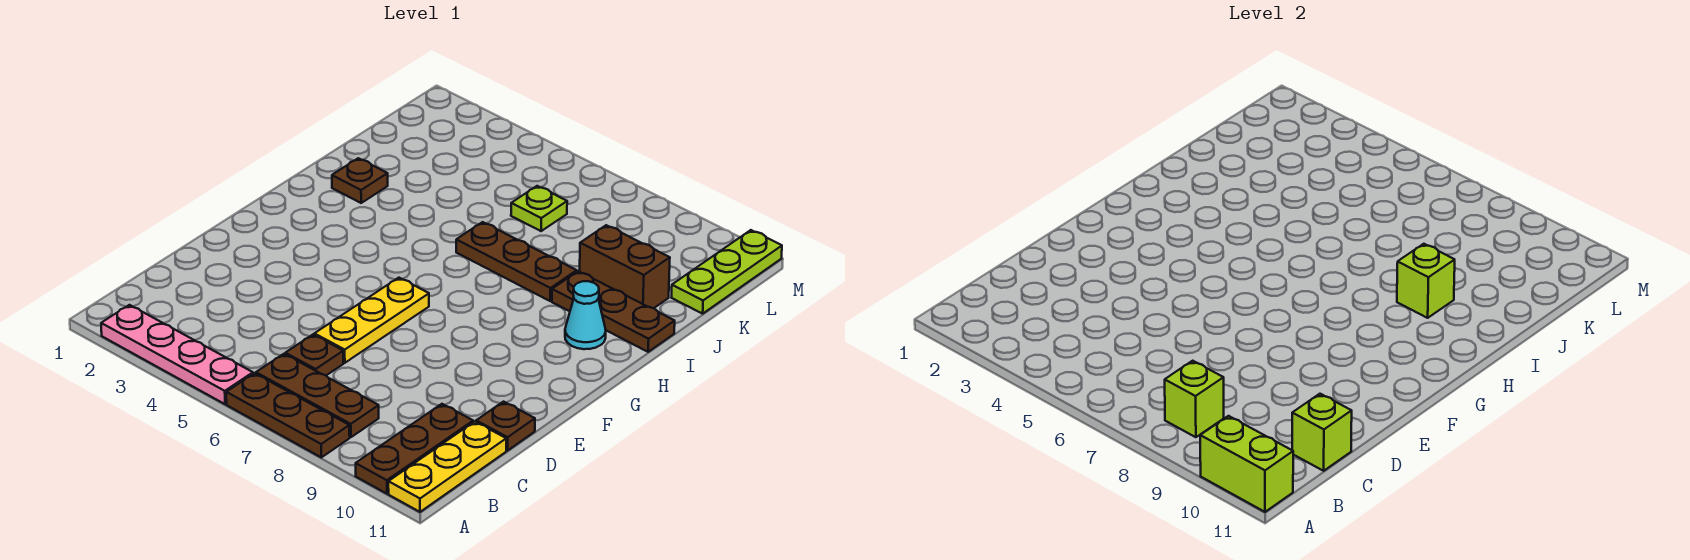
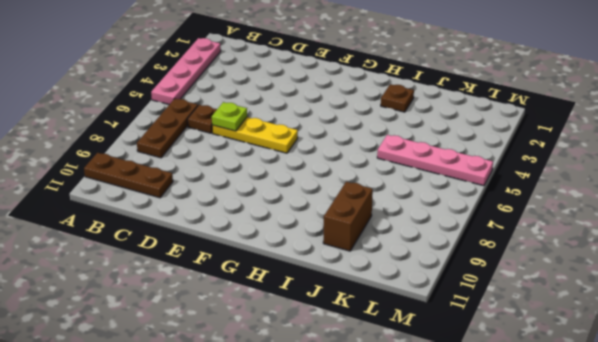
lime plate D6 level 2 -> lime plate K6 level 1
pink plate J5:M5 level 1 -> none
none -> brown plate A6:A8 level 1
none -> yellow plate A11:C11 level 1
none -> brown plate D11 level 1

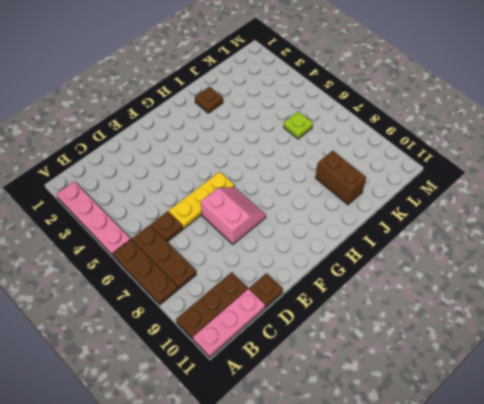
pink plate A11:C11 level 1 -> yellow plate A11:C11 level 1
pink slope E7:F8 level 1 top E -> none
none -> cyan cone H10 level 1
none -> brown plate I6:I8 level 1
none -> brown plate I9:I11 level 1

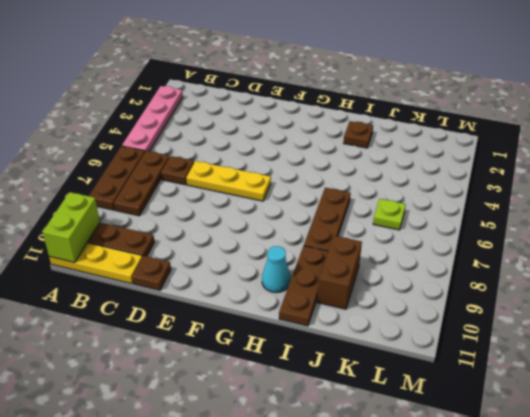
none -> lime plate K11:M11 level 1
none -> lime brick B8 level 2
none -> lime brick C11 level 2

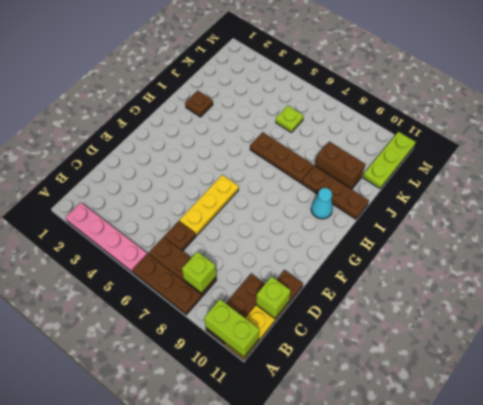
none -> lime brick I9 level 2

